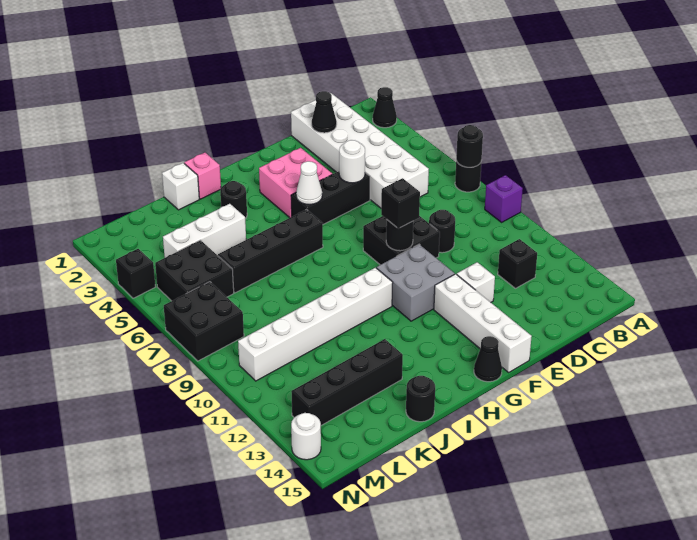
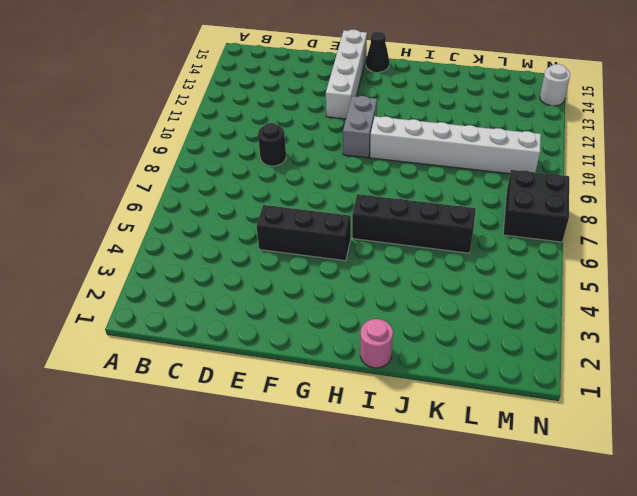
grey brick G10:G11 level 1 -> grey brick F10:G11 level 1
pink round brick I1 level 1 -> pink brick I1 level 1
none -> black cone A2 level 1
none -> black round brick A7 level 1
none -> purple brick A9 level 1
none -> white brick C1:D6 level 1

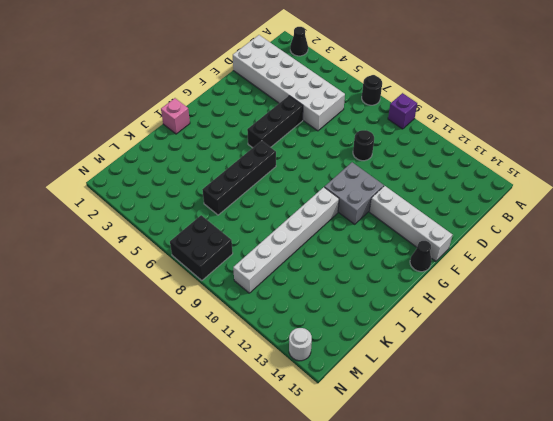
none -> black brick C12 level 1
none -> black brick E8:F9 level 1
none -> white brick E12 level 1
none -> pink brick F3:G4 level 1

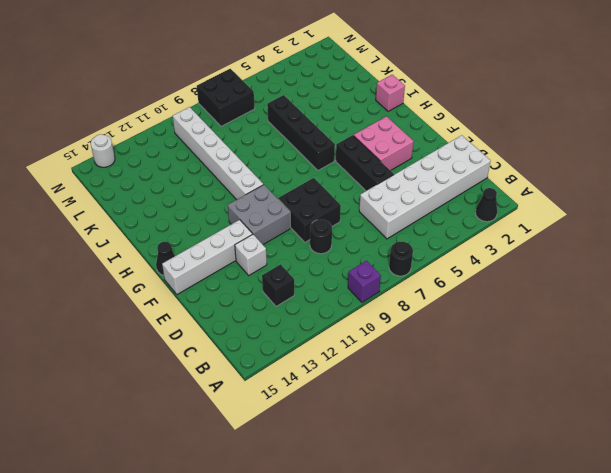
none -> black round brick I3 level 1
none -> white brick J1 level 1
none -> white brick J4:L4 level 1
none -> black brick J13:M13 level 1

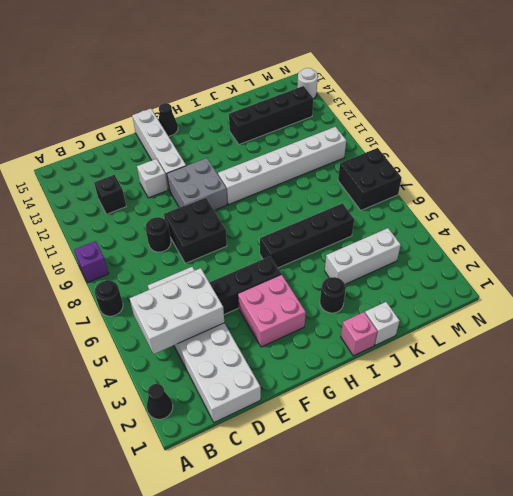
white brick B4:D5 level 2 -> none
none -> black round brick J15 level 1
none -> black brick L5:M6 level 1
none -> black brick N4 level 1
none -> black round brick A7 level 2

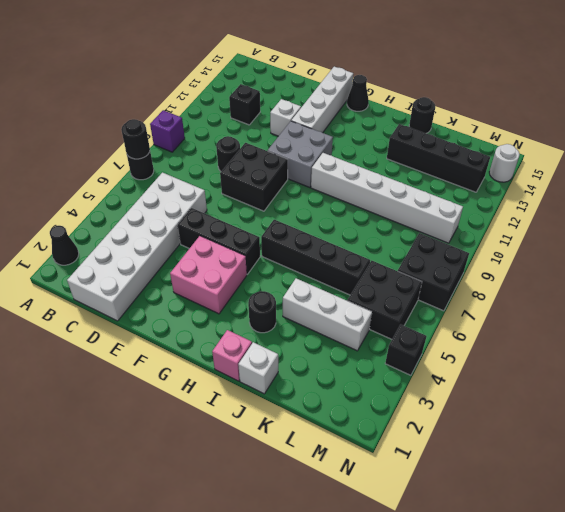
none -> black cone D2 level 2
none -> white round brick E5 level 2
none -> black round brick F9 level 2
none -> white cone G5 level 2

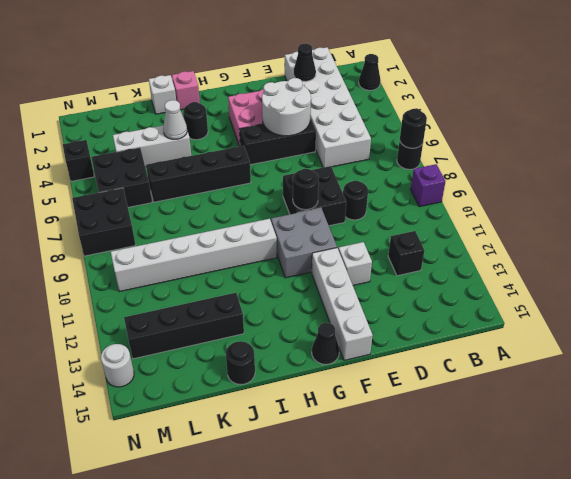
white round brick E4:F5 level 2 -> white round brick E5 level 2
white cone J4 level 2 -> white cone G5 level 2
none -> black brick F9 level 3

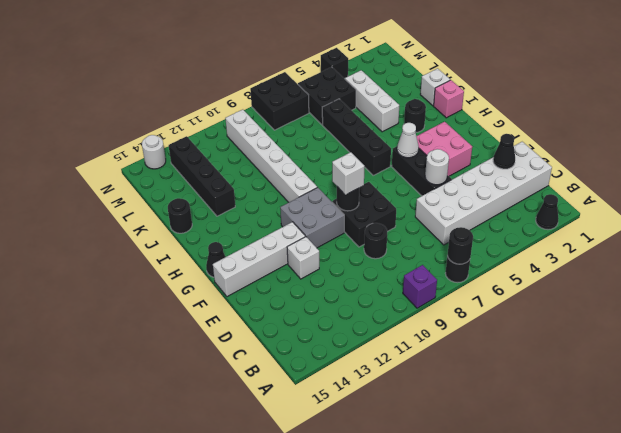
white brick F9 level 3 -> black brick F9 level 3
none -> black brick C12 level 1

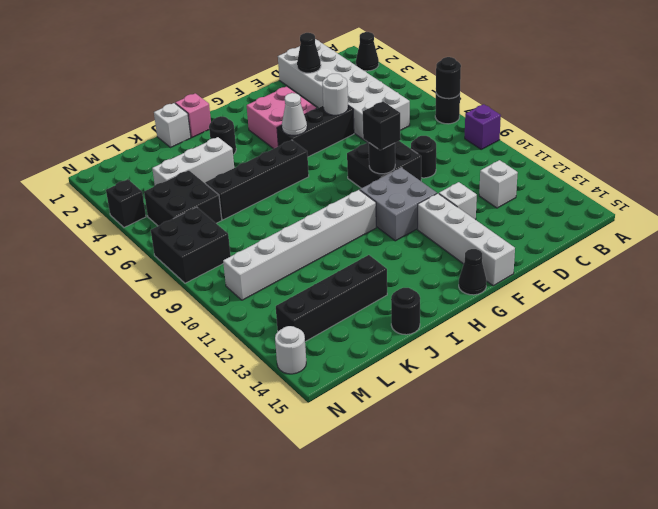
white brick C12 level 1 -> black brick C12 level 1

